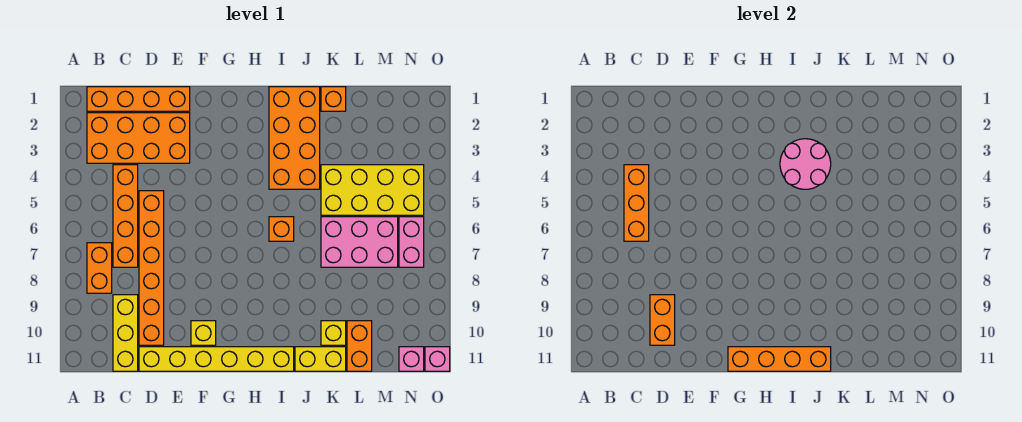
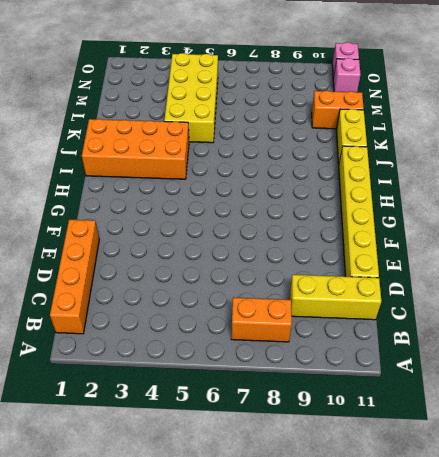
none -> orange brick B2:E3 level 1
none -> orange brick C4:C7 level 1
none -> orange brick D5:D10 level 1

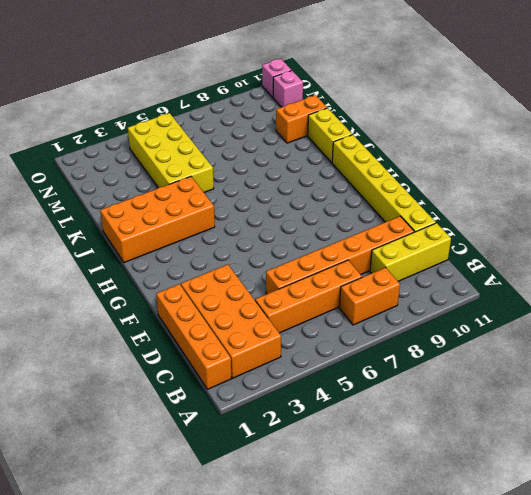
none -> yellow brick F10 level 1
none -> orange brick I6 level 1
none -> orange brick K1 level 1

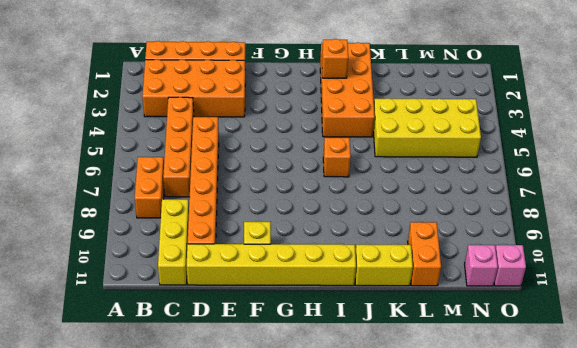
orange brick I2 level 2 -> orange brick K1 level 1
none -> pink brick K6:M7 level 1
none -> yellow brick K10 level 1
none -> pink brick N6:N7 level 1

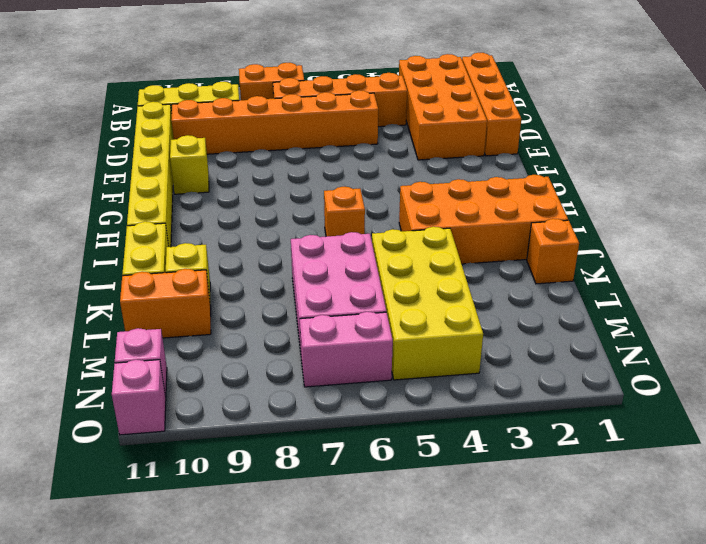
none -> orange brick C4:C6 level 2
none -> orange brick D9:D10 level 2
none -> orange brick G11:J11 level 2

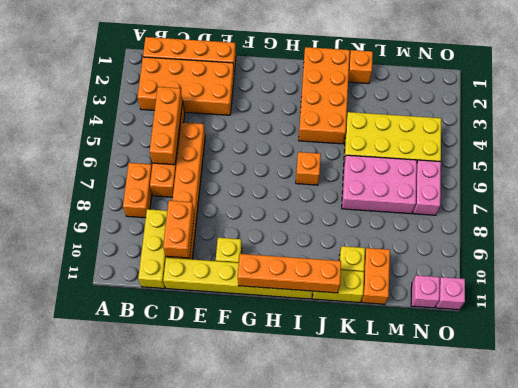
none -> pink round brick I3:J4 level 2

